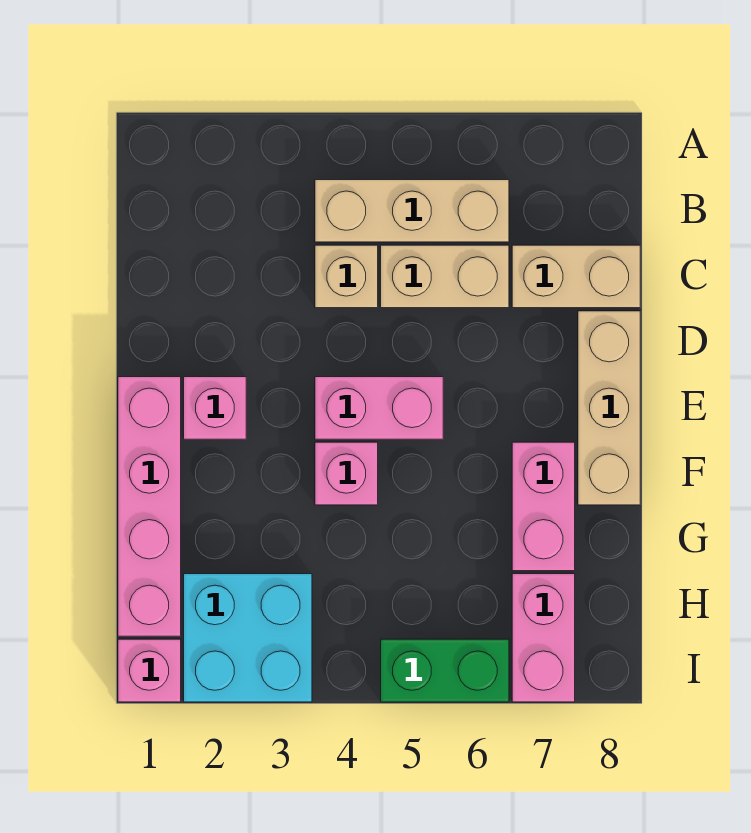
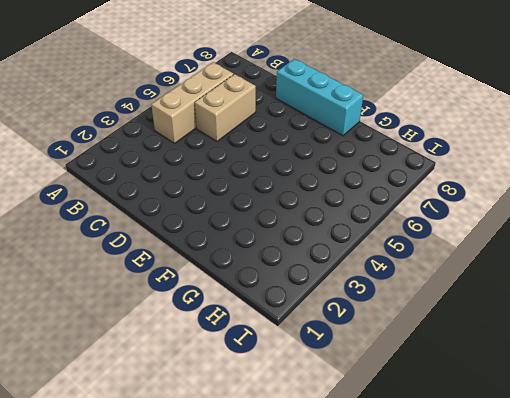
cyan brick D8:F8 level 1 -> tan brick D8:F8 level 1
none -> tan brick C4 level 1
none -> tan brick C7:C8 level 1
none -> pink brick E1:H1 level 1

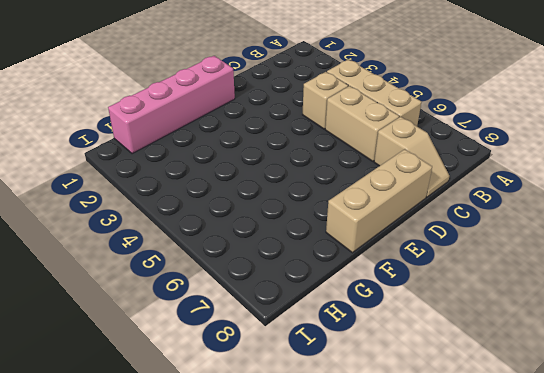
tan slope C7:C8 level 1 top 7 -> tan brick C7:C8 level 1
none -> pink brick E2 level 1
none -> pink brick E4:E5 level 1
none -> pink brick F4 level 1

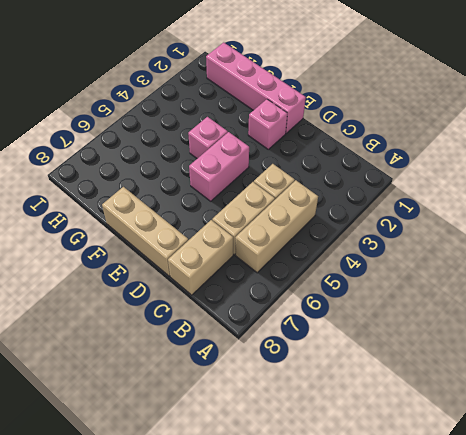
none -> pink brick F7:G7 level 1
none -> cyan brick H2:I3 level 1
none -> pink brick H7:I7 level 1

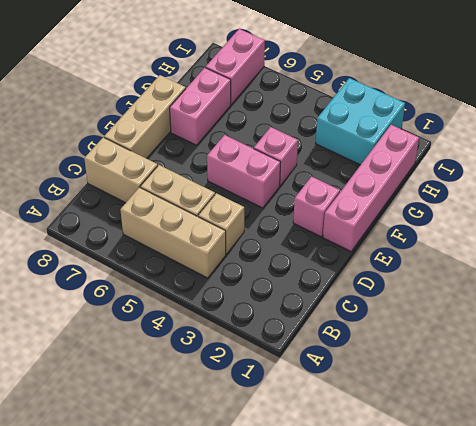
none -> pink brick I1 level 1
none -> green brick I5:I6 level 1

